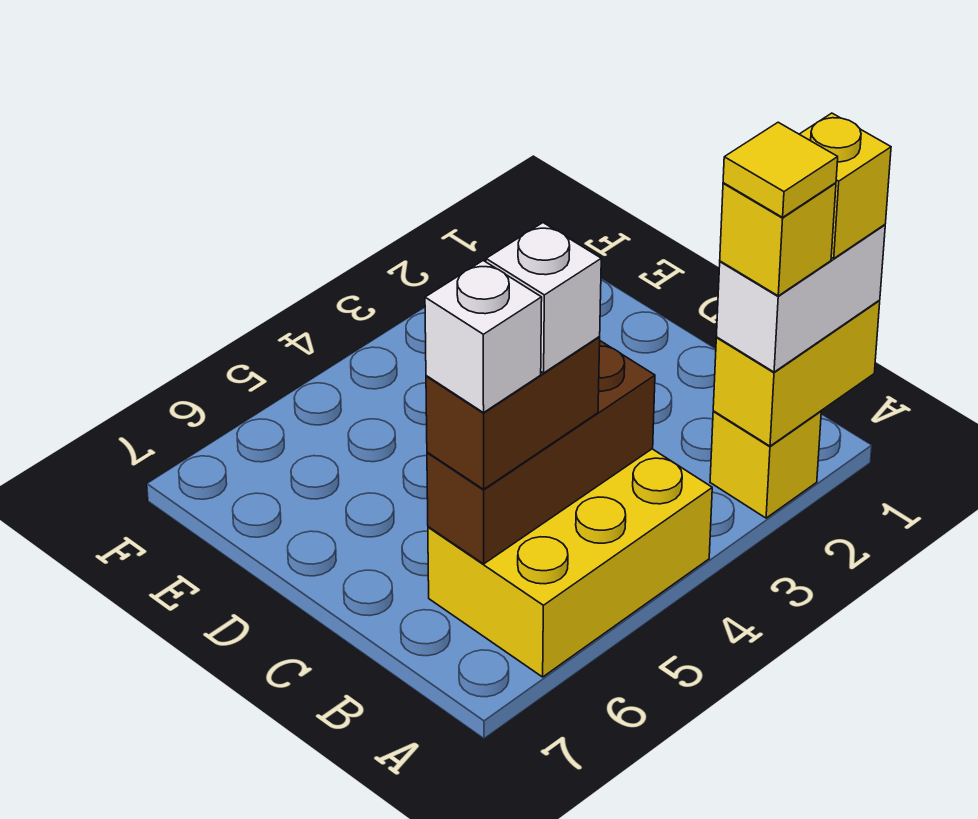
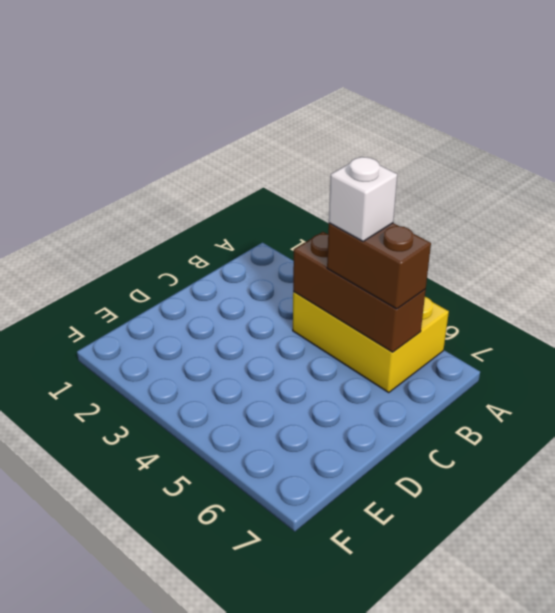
none -> yellow brick A2 level 1
none -> yellow brick A1:A2 level 2

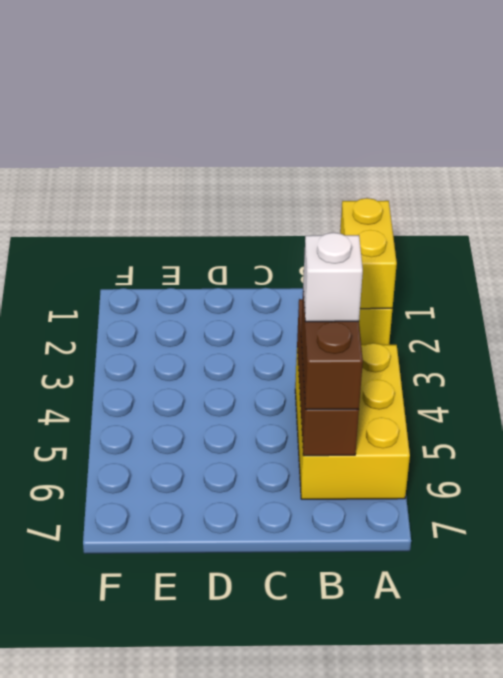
none -> white brick A1:A2 level 3
none -> yellow brick A1 level 4

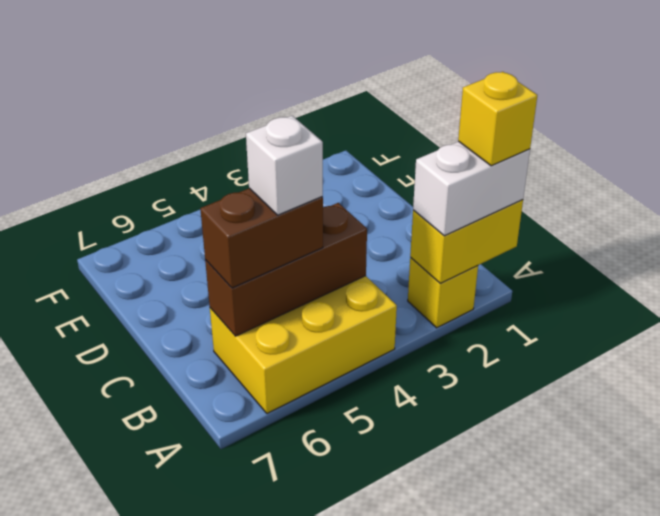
none -> yellow brick A2 level 4
none -> white brick B6 level 4

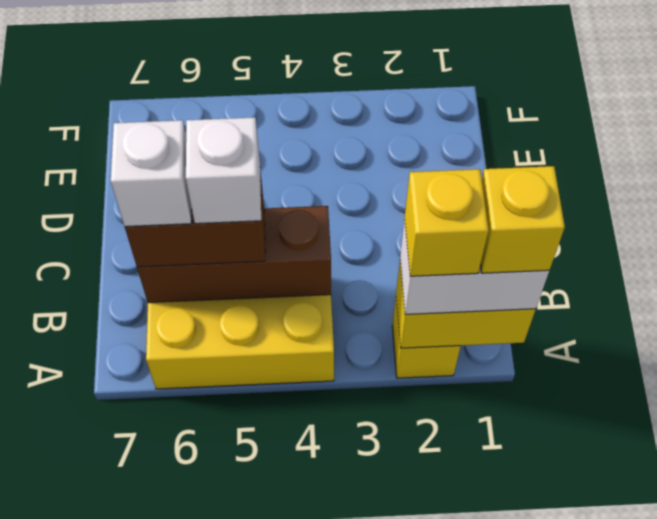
none -> yellow tile A2 level 5

